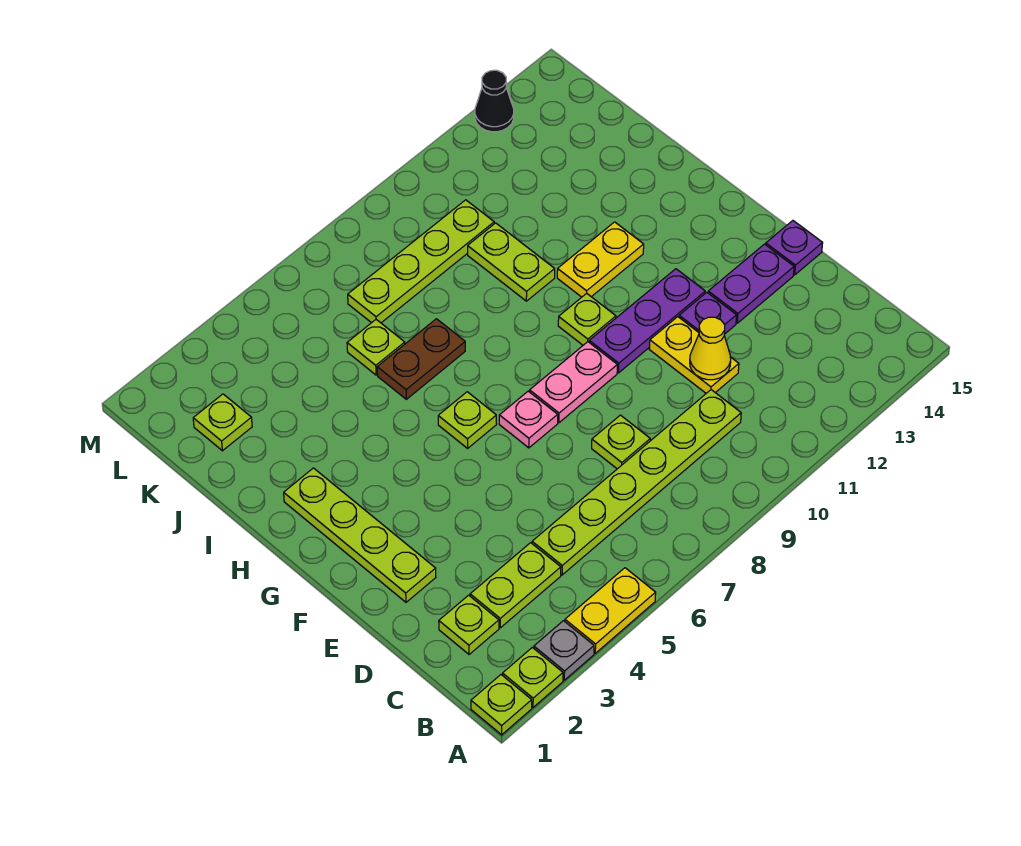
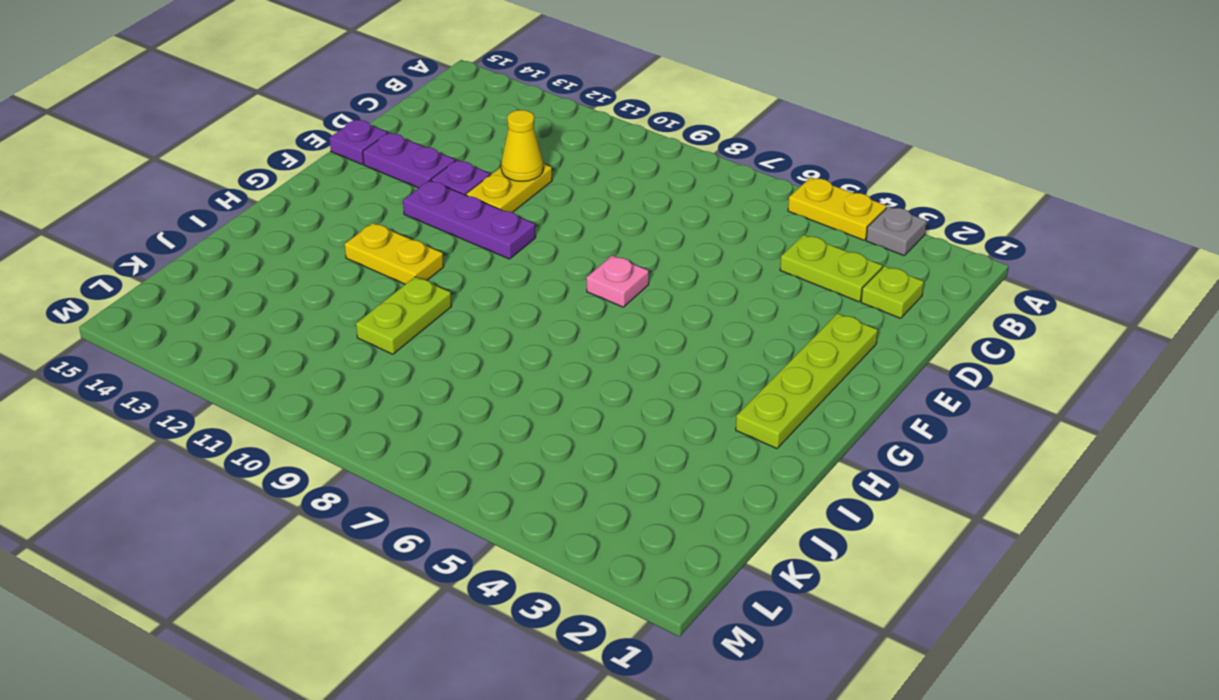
none -> lime plate A1 level 1
none -> lime plate A2 level 1
none -> lime plate C5:C10 level 1

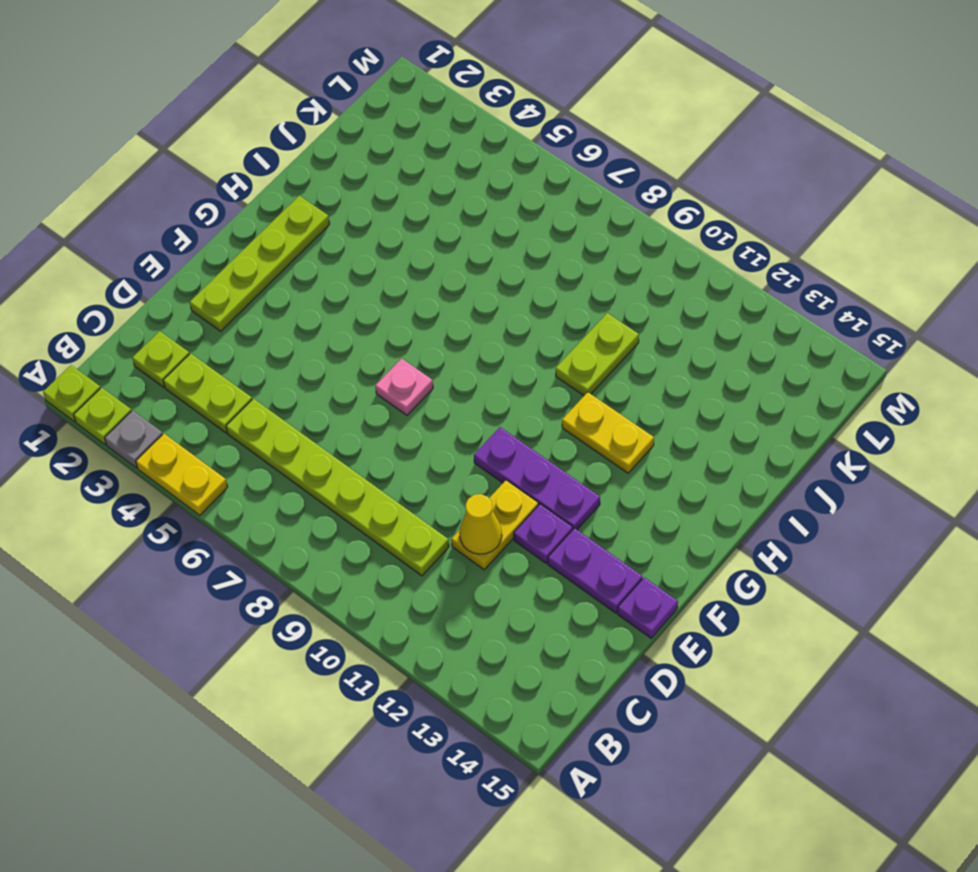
none -> lime plate D8 level 1
none -> pink plate F8:F9 level 1
none -> lime plate G6 level 1

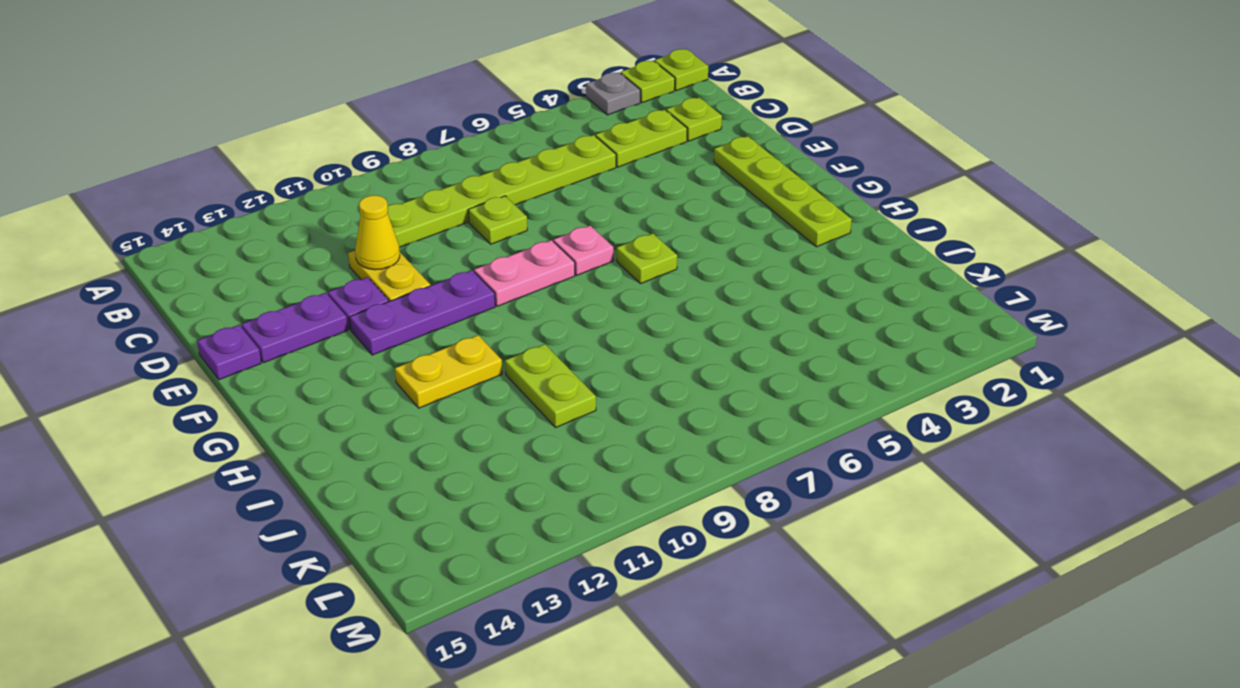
none -> yellow plate A4:A5 level 1
none -> lime plate G10 level 1
none -> brown plate I6:I7 level 1

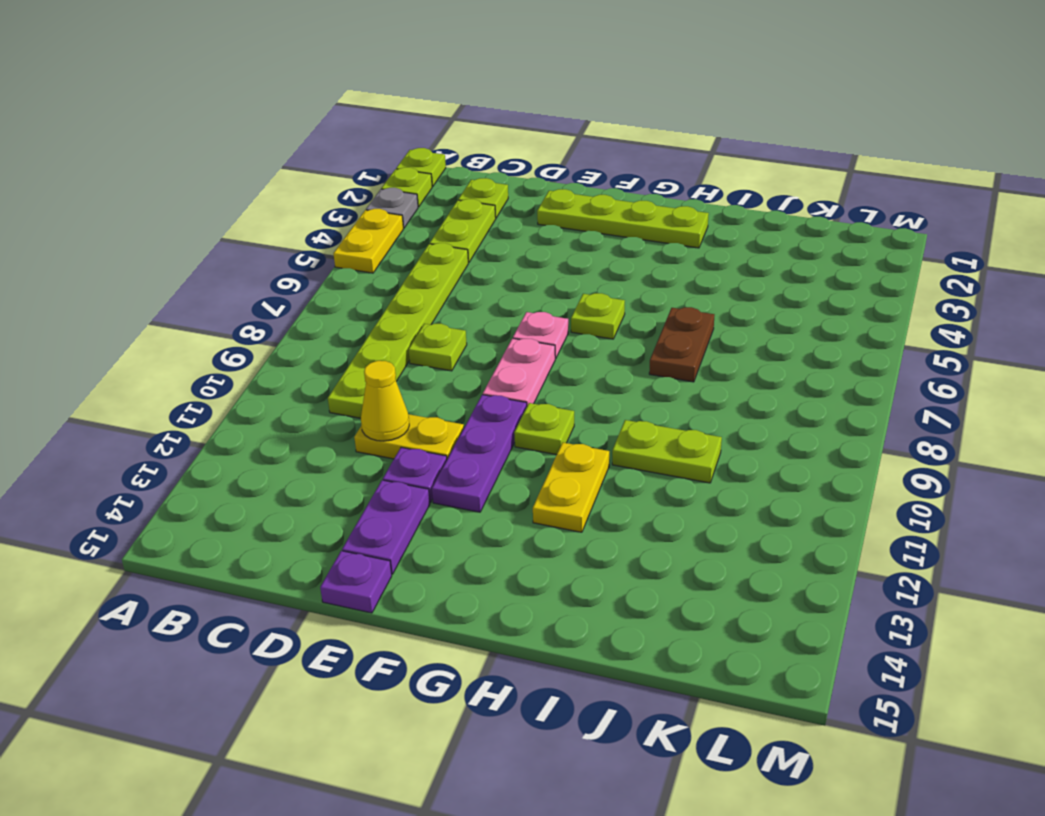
none -> lime plate J6 level 1
none -> lime plate K2 level 1
none -> lime plate K7:K10 level 1

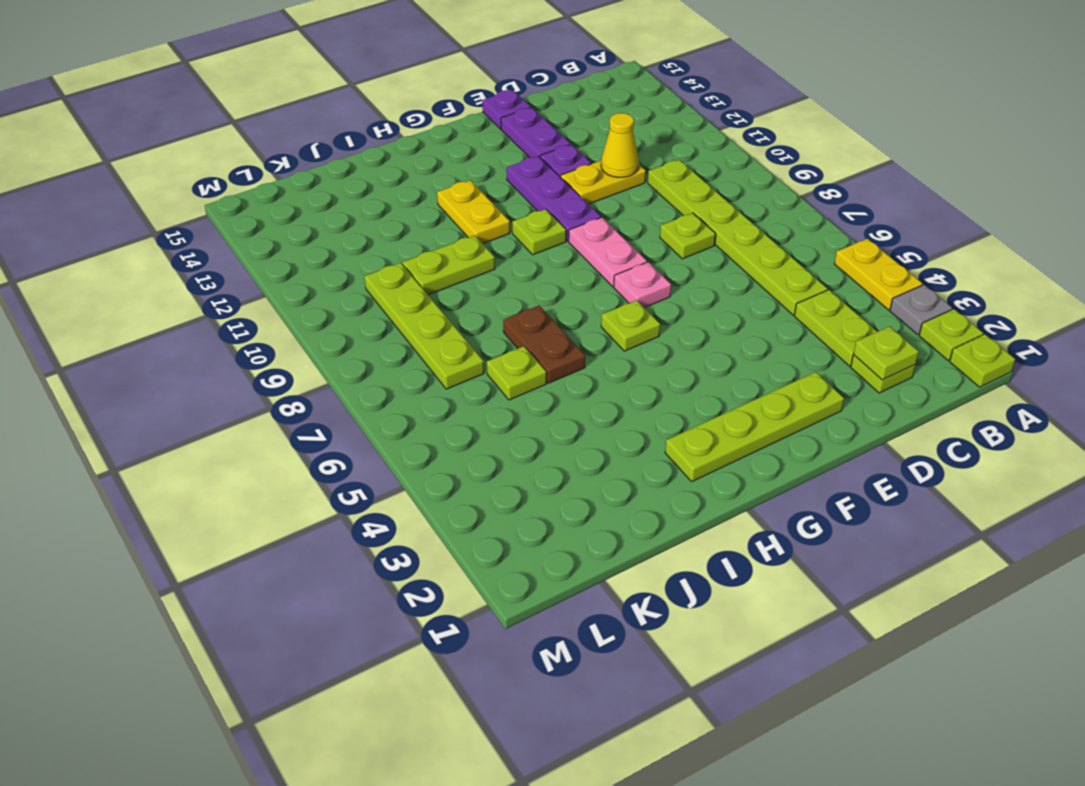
lime plate C2 level 2 -> lime plate K2 level 1
none -> black cone M13 level 1

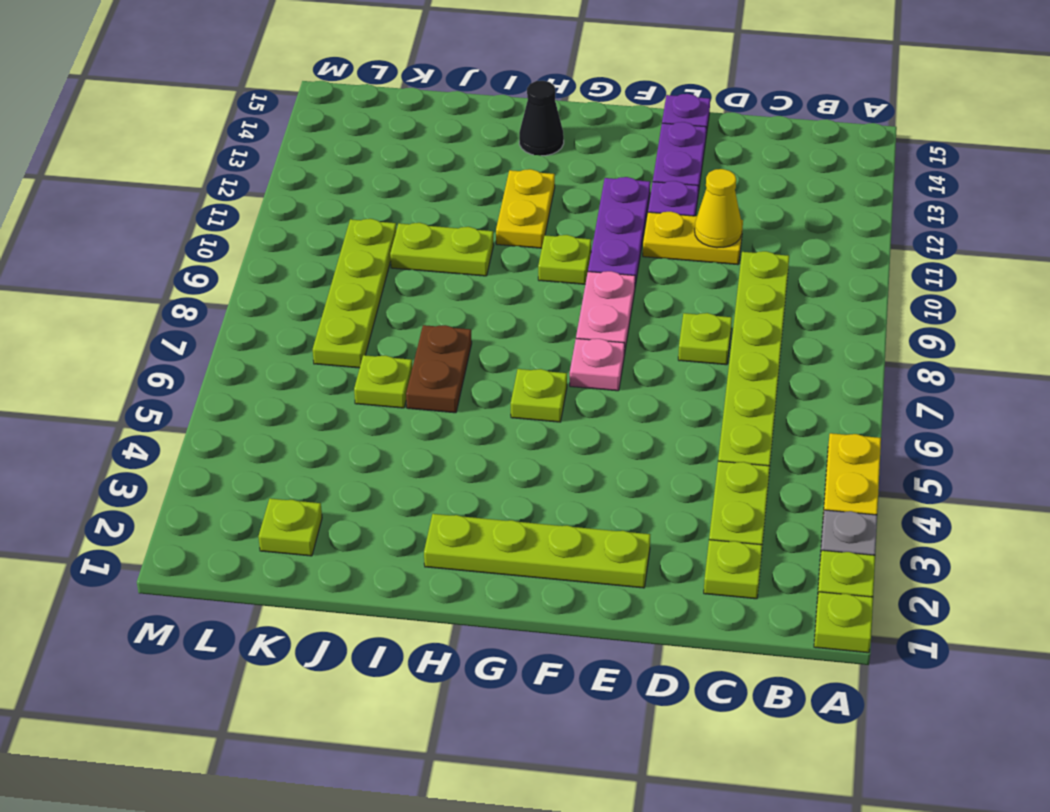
black cone H14 level 1 -> black cone M13 level 1

